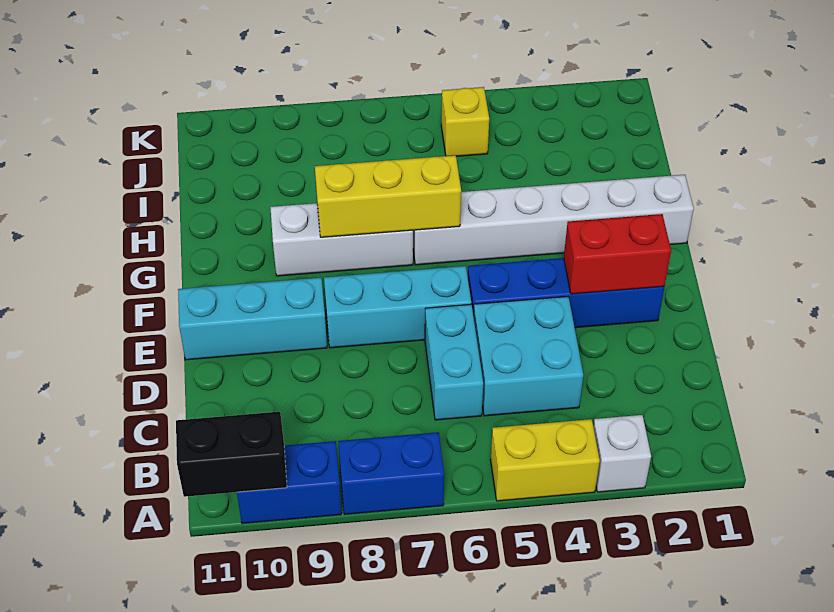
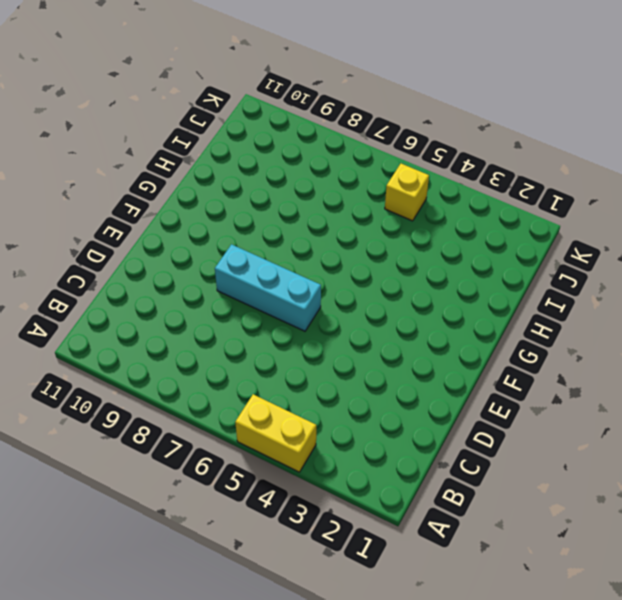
none -> white brick A3 level 1
none -> blue brick A7:A8 level 1
none -> blue brick A9:A10 level 1

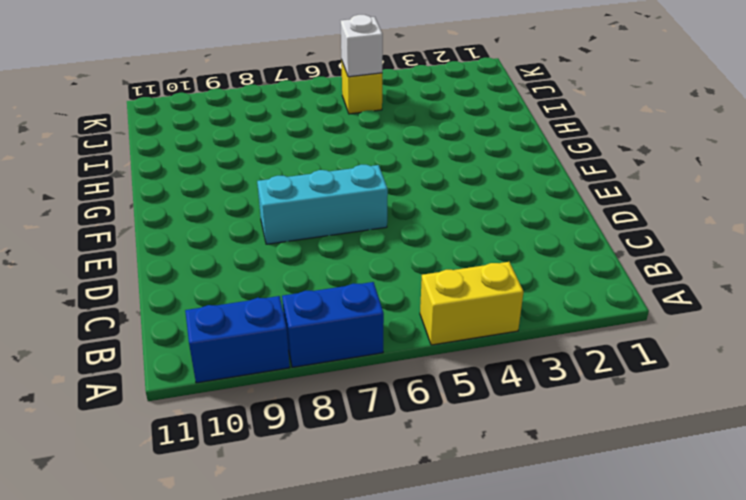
white brick J5 level 2 -> white brick A3 level 1
none -> cyan brick C4:D5 level 1
none -> cyan brick C6:D6 level 1
none -> blue brick E2:E5 level 1

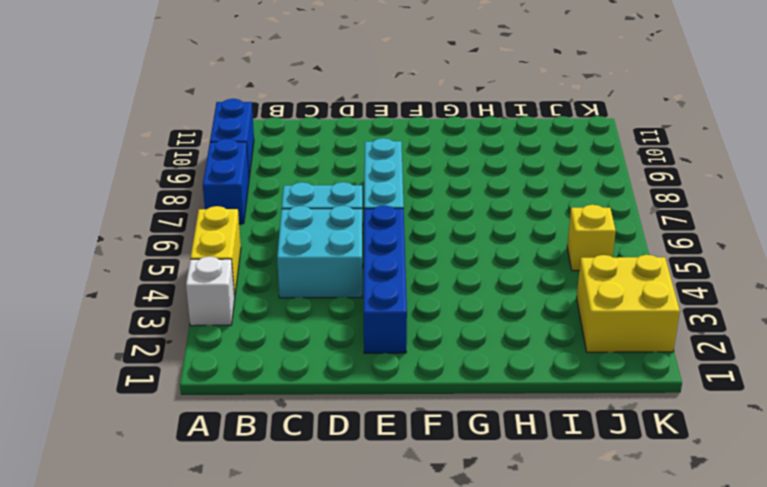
yellow brick J2:K3 level 1 -> none
none -> cyan brick E9:E11 level 1
none -> white brick G1:G6 level 1
none -> white brick G7:G9 level 1

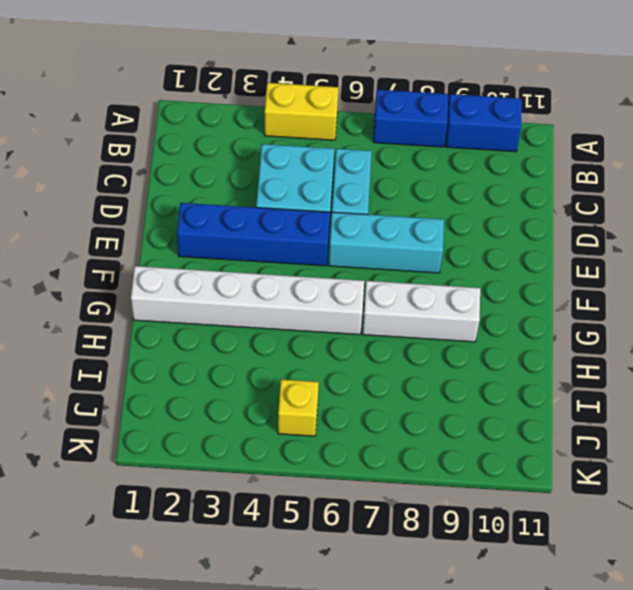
none -> white brick A3 level 1
none -> cyan brick E9:E11 level 1
none -> black brick A10:A11 level 2

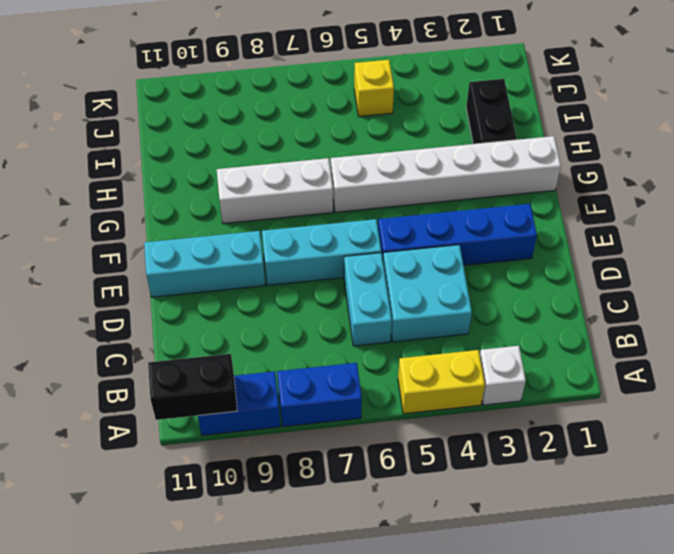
black brick H2:I2 level 1 -> none
none -> red brick E2:E3 level 2
none -> yellow brick G6:G8 level 2

